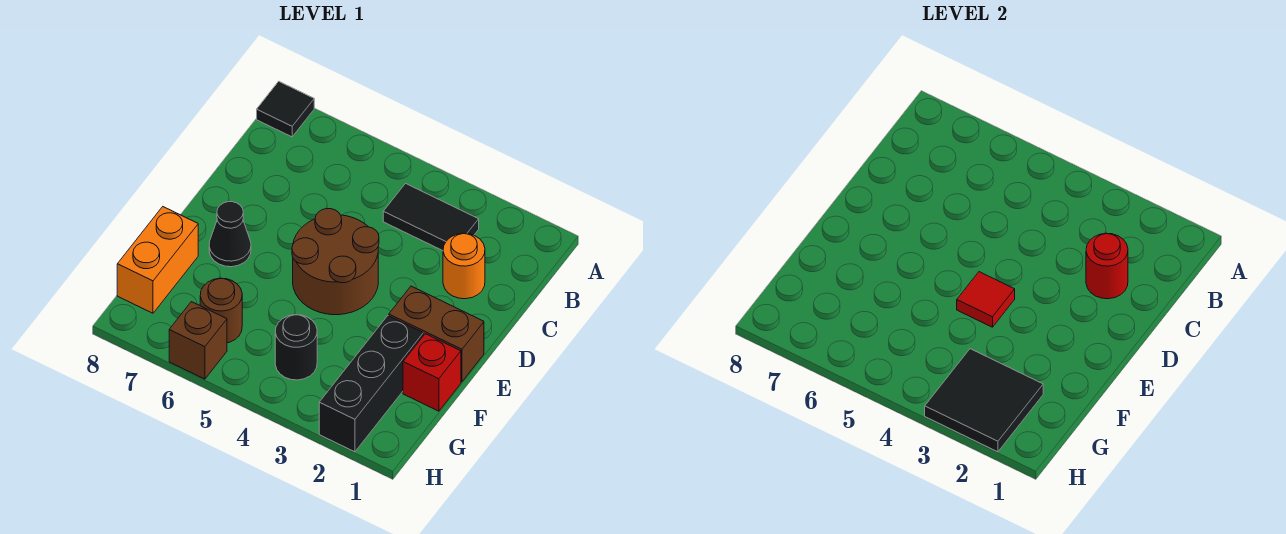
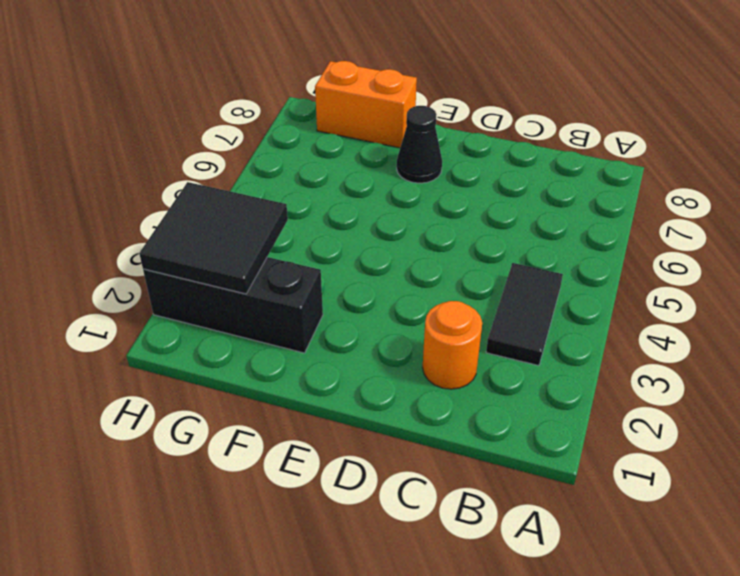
none -> black tile A8 level 1
none -> brown round brick D4:E5 level 1
none -> brown brick E1:E2 level 1

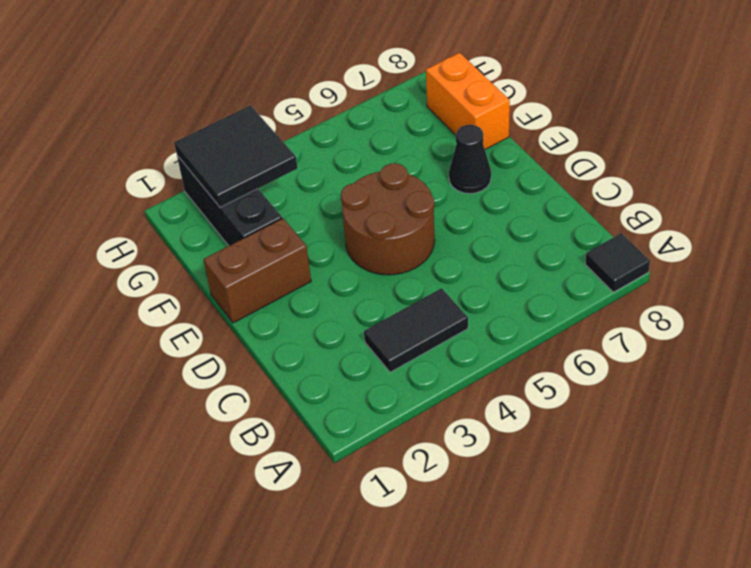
none -> orange round brick C2 level 1
none -> red brick F1 level 1
none -> black round brick G4 level 1

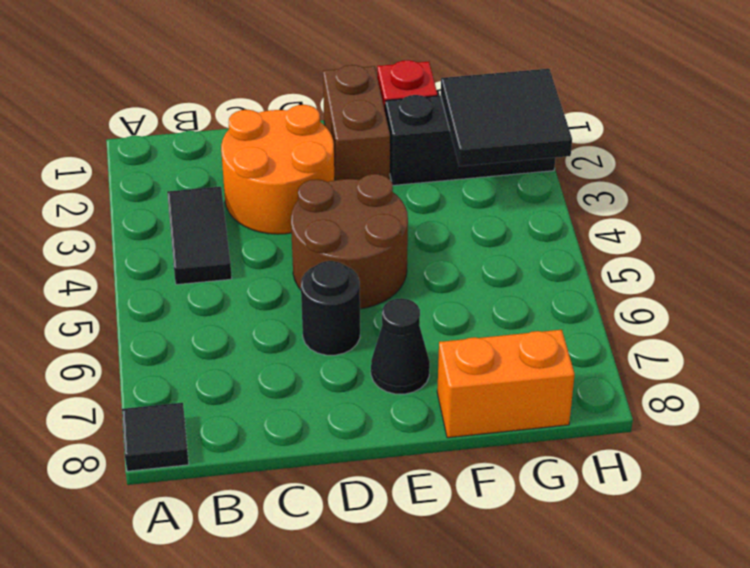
orange round brick C2:D3 level 1 -> orange round brick C2 level 1
black round brick D6 level 1 -> black round brick G4 level 1
none -> brown round brick G6 level 1
none -> brown brick H6 level 1
none -> red round brick C2 level 2

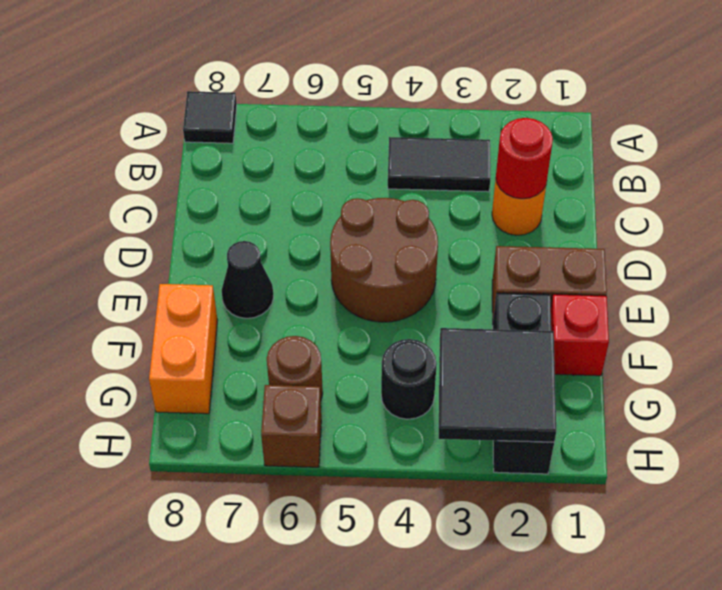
none -> red tile E4 level 2

